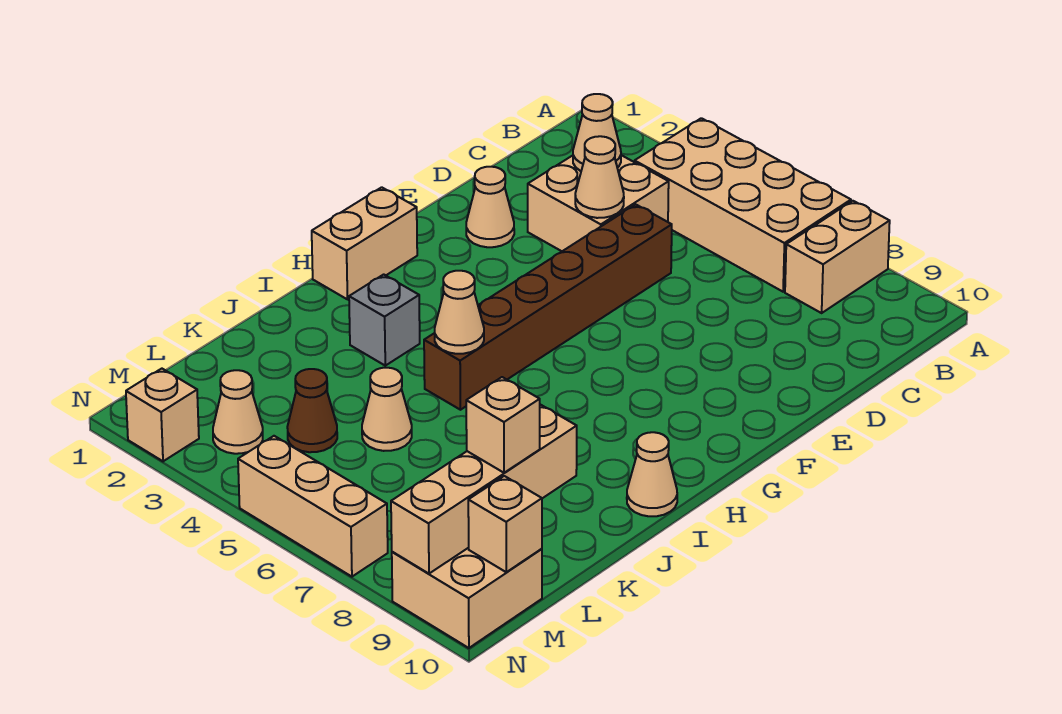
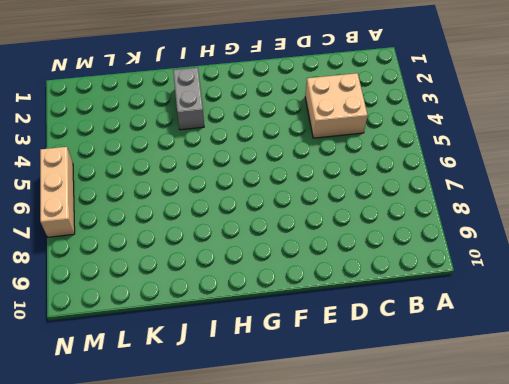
grey brick I2:I3 level 1 -> grey brick I3 level 1
none -> tan brick A4:B7 level 1
none -> tan brick A8:B8 level 1
none -> brown brick D5:I5 level 1

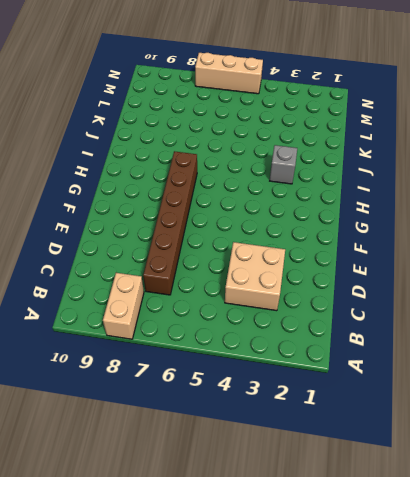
brown brick C7:H7 level 1 -> brown brick D5:I5 level 1
none -> tan brick A4:B7 level 1
none -> tan cone E2 level 1
none -> tan brick G1:H1 level 1

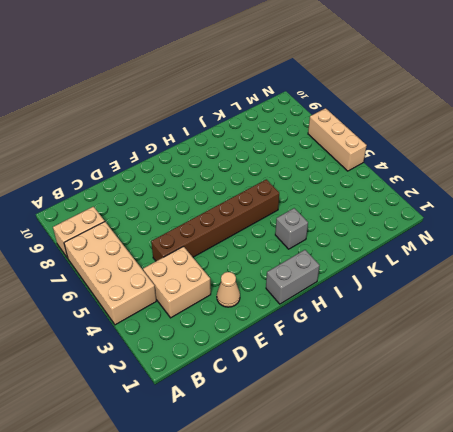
grey brick G1:H1 level 1 -> tan brick G1:H1 level 1
none -> tan cone I10 level 1
none -> tan cone K5 level 1
none -> brown cone L4 level 1

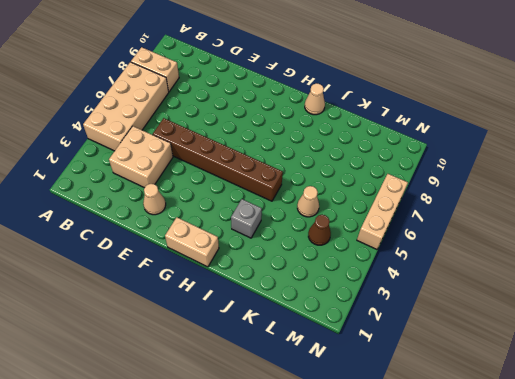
none -> tan cone M3 level 1
none -> tan brick M9:N10 level 1
none -> tan brick N2 level 1

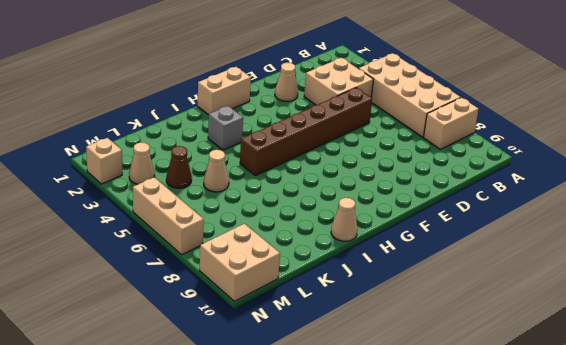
none -> tan cone C3 level 2
none -> tan cone D4 level 2
none -> tan cone I5 level 2

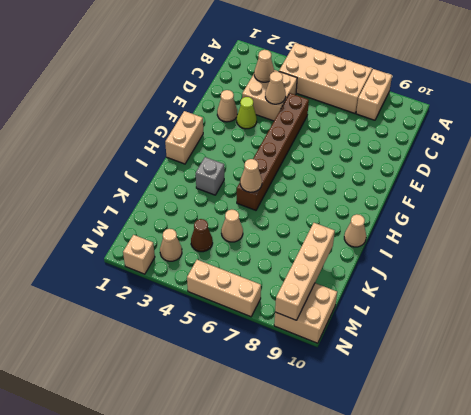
lime cone E3 level 1 -> none
none -> tan brick M10 level 2
none -> tan brick L9 level 3

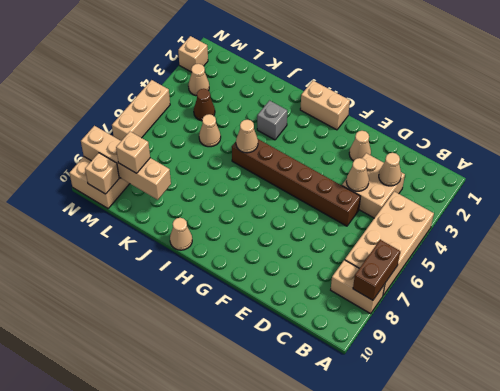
brown brick A7:A8 level 2 -> none

